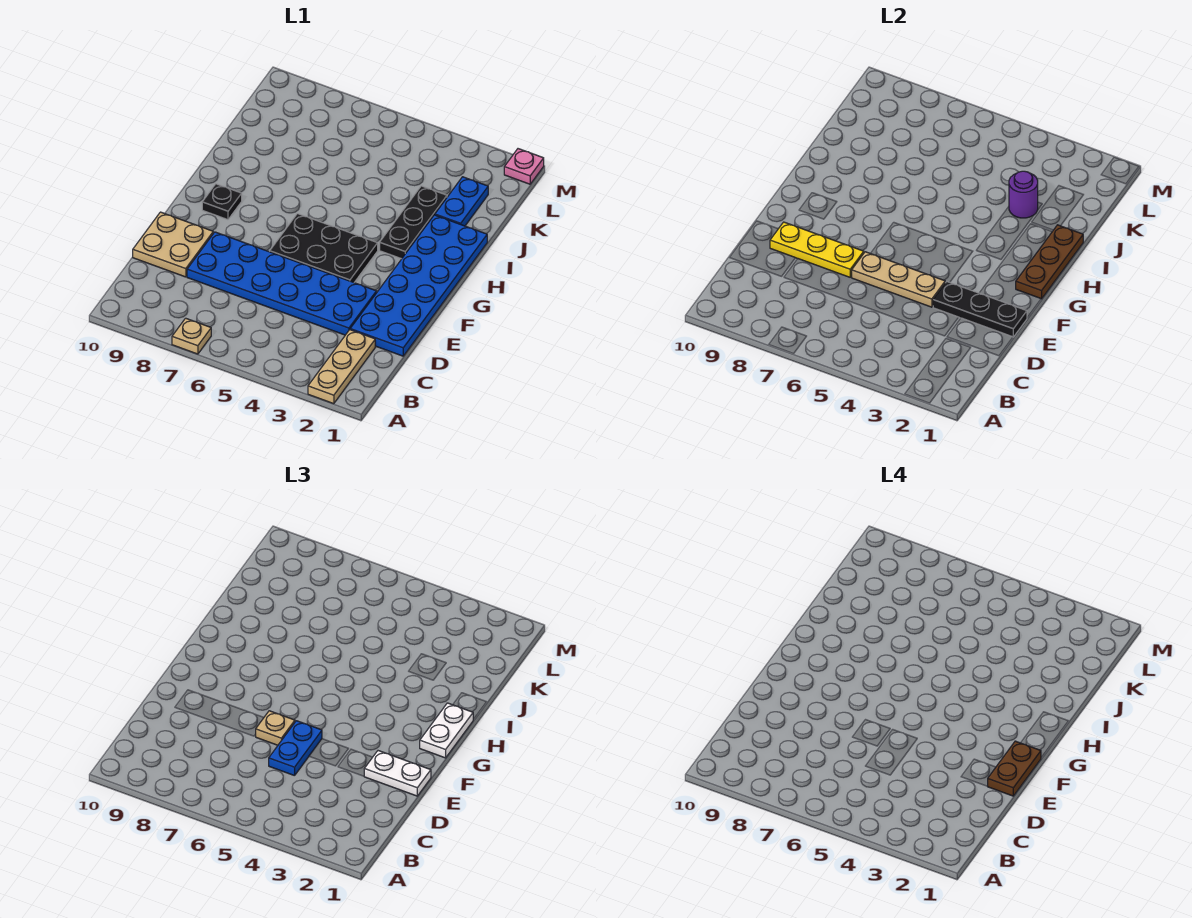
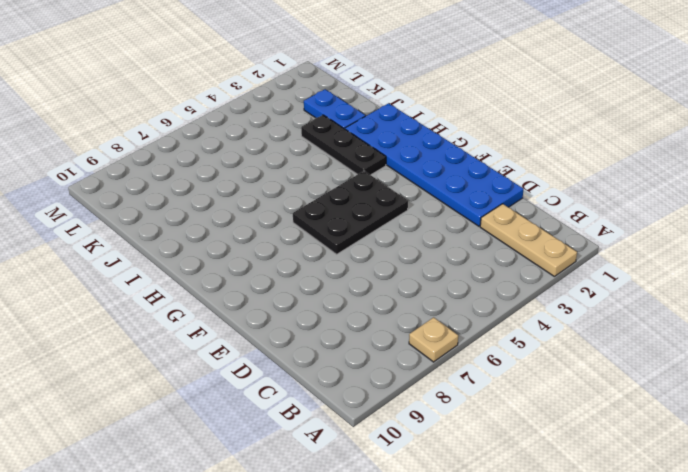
none -> blue plate D3:E8 level 1
none -> tan plate D9:E10 level 1
none -> black plate G9 level 1

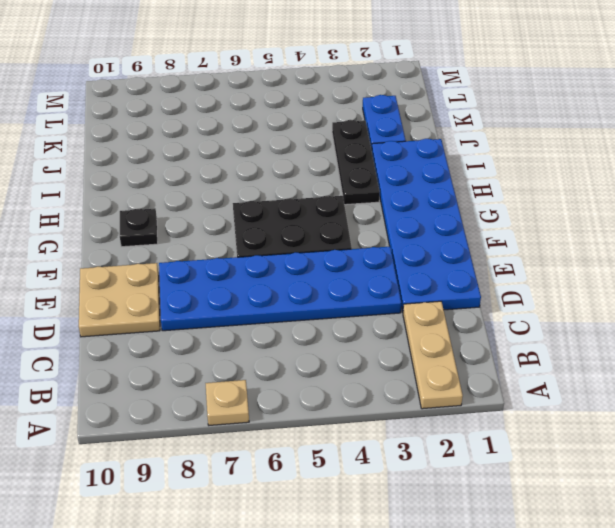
none -> pink plate M1 level 1
none -> black plate E1:E3 level 2
none -> tan plate E4:E6 level 2

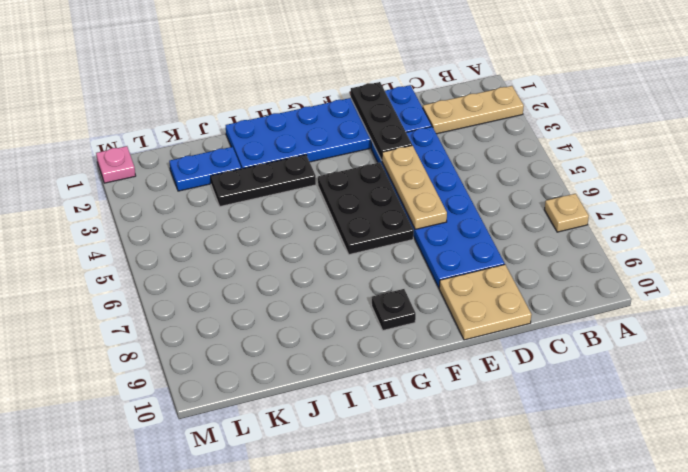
none -> yellow plate E7:E9 level 2
none -> brown plate G1:I1 level 2
none -> purple round brick J3 level 2

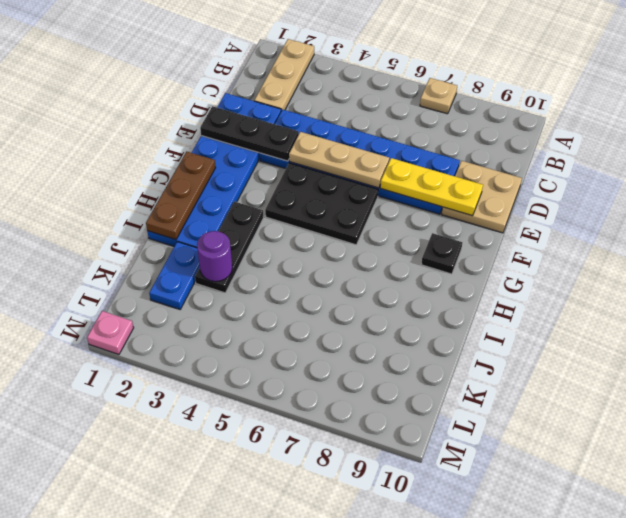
none -> blue plate D5:E5 level 3
none -> white plate E1:E2 level 3
none -> tan plate E6 level 3

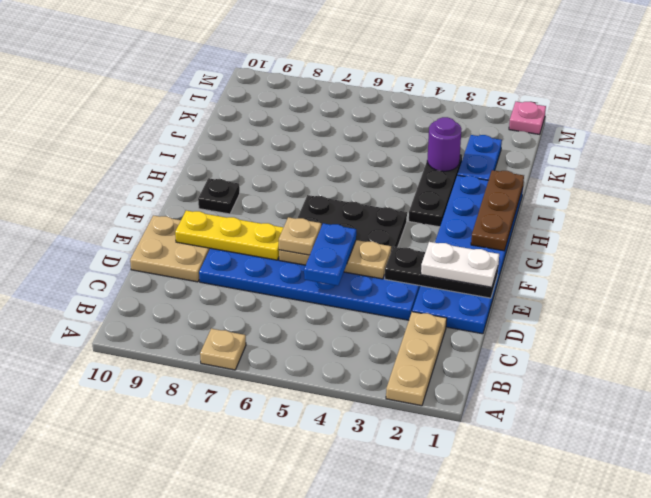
none -> white plate G1:H1 level 3
none -> brown plate E1:F1 level 4

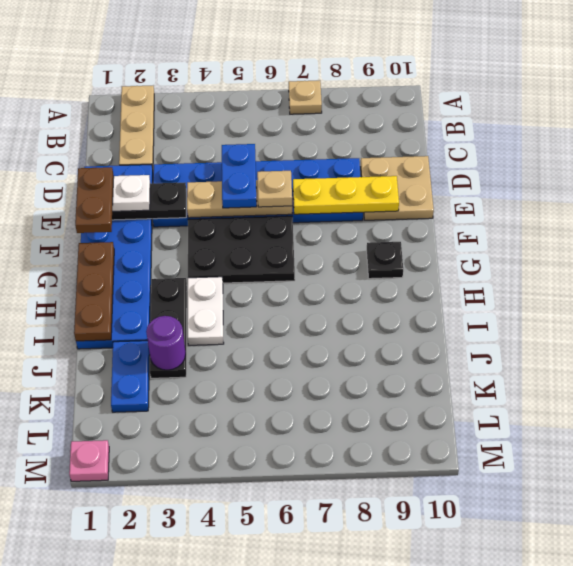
white plate H4:I4 level 1 -> white plate G1:H1 level 3

